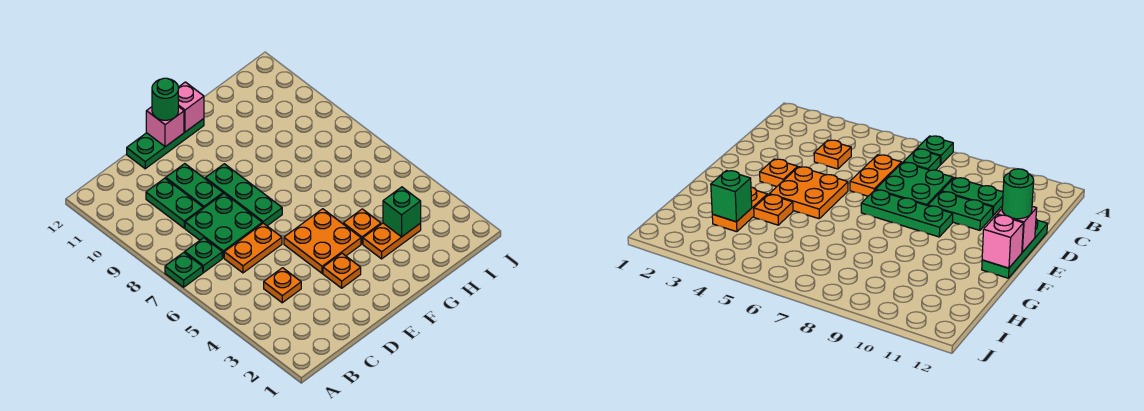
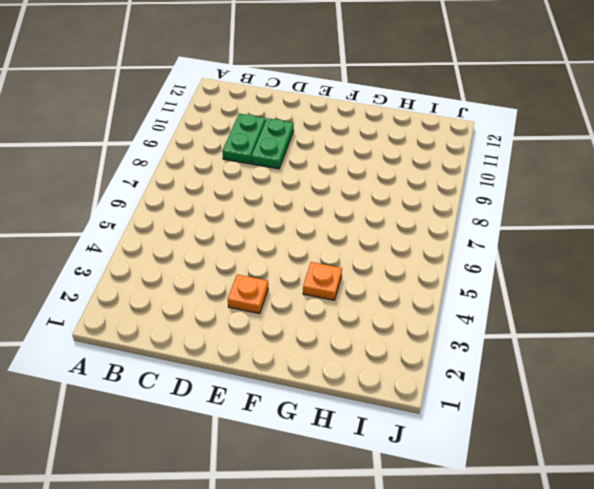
none -> green plate A7 level 1
none -> green plate B7 level 1
none -> orange plate C4 level 1

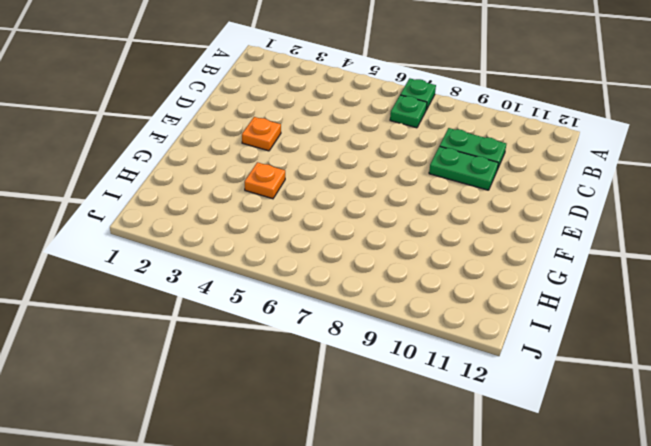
none -> orange plate C4 level 1
none -> orange plate C6:D6 level 1
none -> green plate C7:D8 level 1

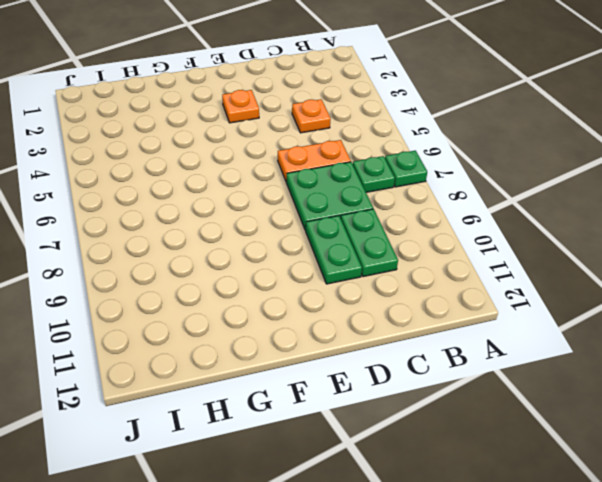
none -> green plate D12:F12 level 1
none -> orange plate E4:F5 level 1
none -> green plate E7:E9 level 1

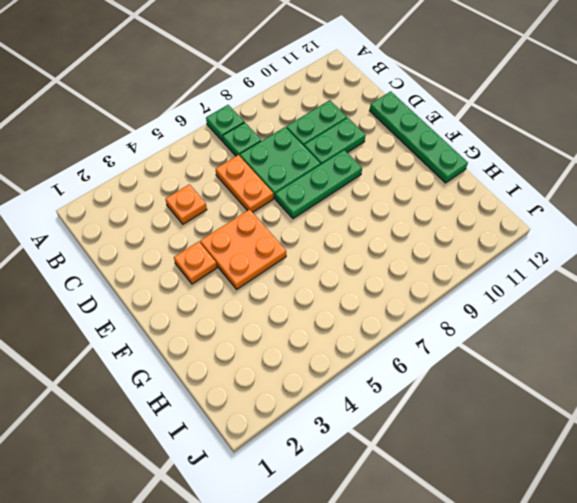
green plate D12:G12 level 1 -> green plate D12:F12 level 1
none -> orange plate G3:H3 level 1
none -> orange plate G4 level 1
none -> pink brick E12 level 2

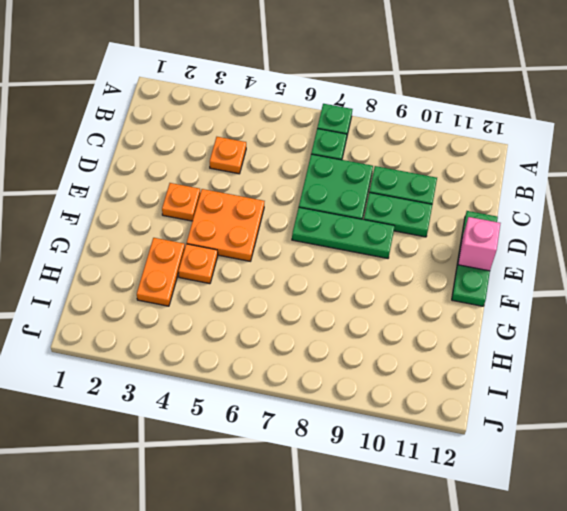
none -> orange plate C6:D6 level 1
none -> pink brick F12 level 2
none -> green brick H3 level 2

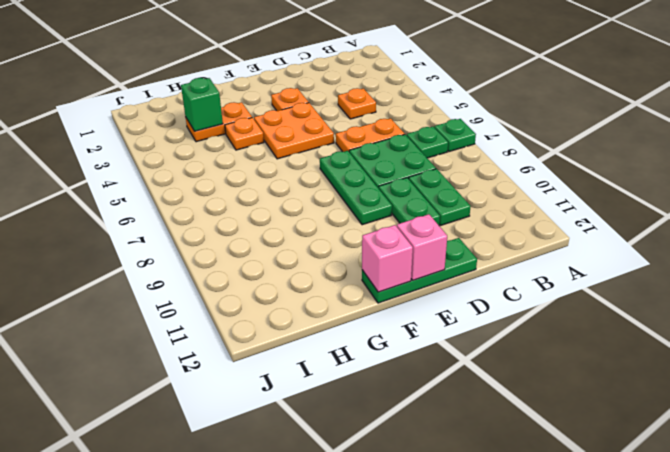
none -> green round brick E12 level 3

